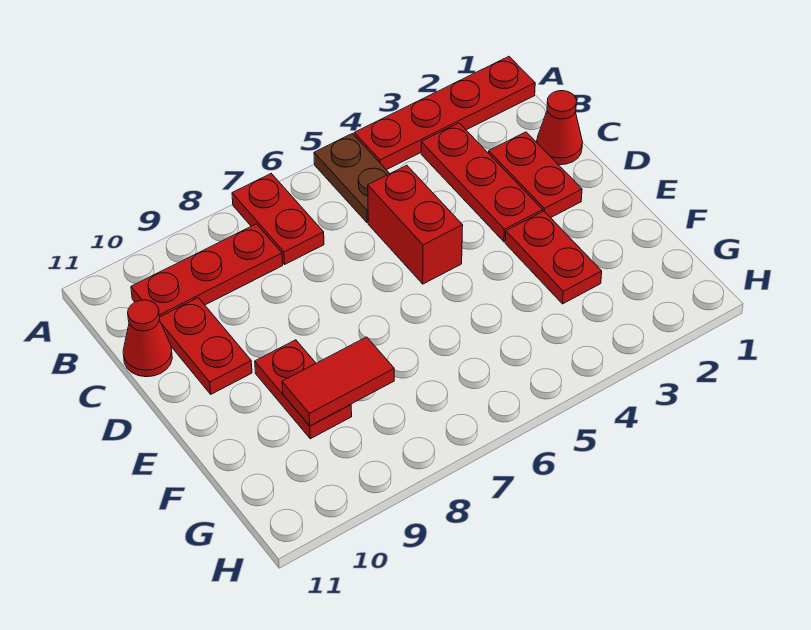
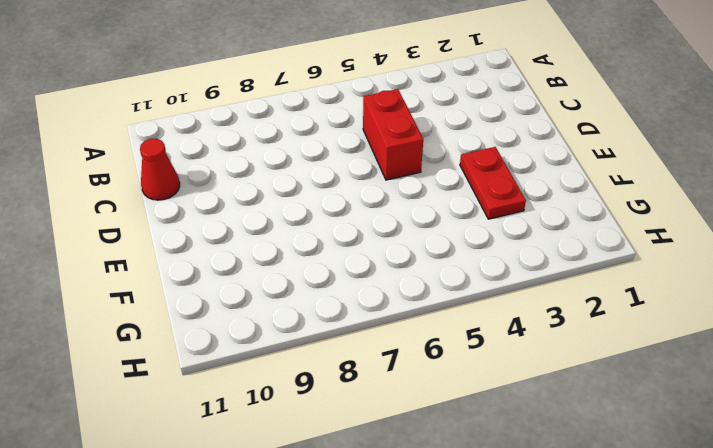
none -> red plate A1:A4 level 1
none -> brown plate A5:B5 level 1
none -> red plate A7:B7 level 1

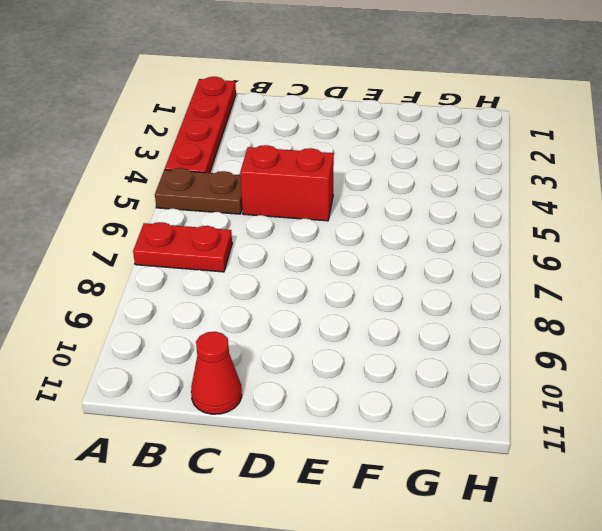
none -> red plate B3:D3 level 1
none -> red plate B8:B10 level 1
none -> red cone C1 level 1

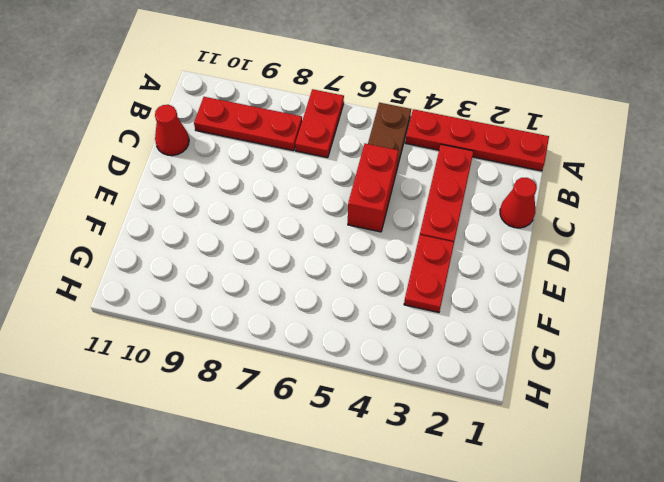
none -> red plate C2:D2 level 1
none -> red plate C10:D10 level 1
none -> red plate E9:F9 level 1

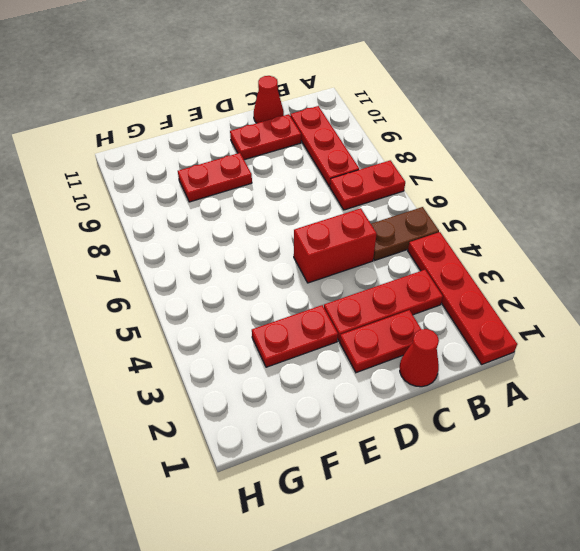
none -> red tile F8:F9 level 2

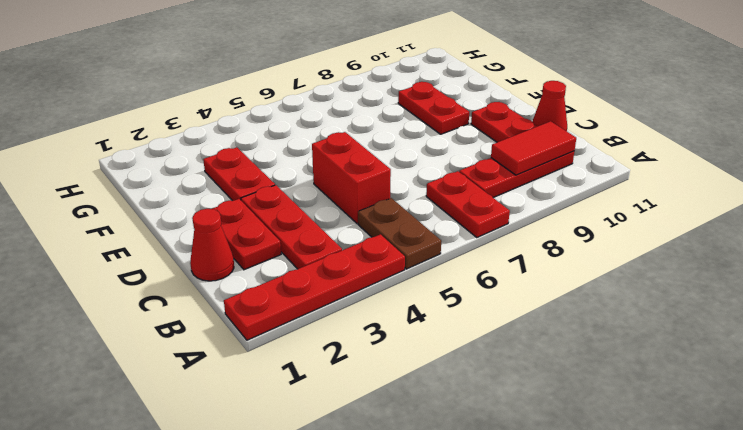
red tile B9:B10 level 2 -> red tile F8:F9 level 2

